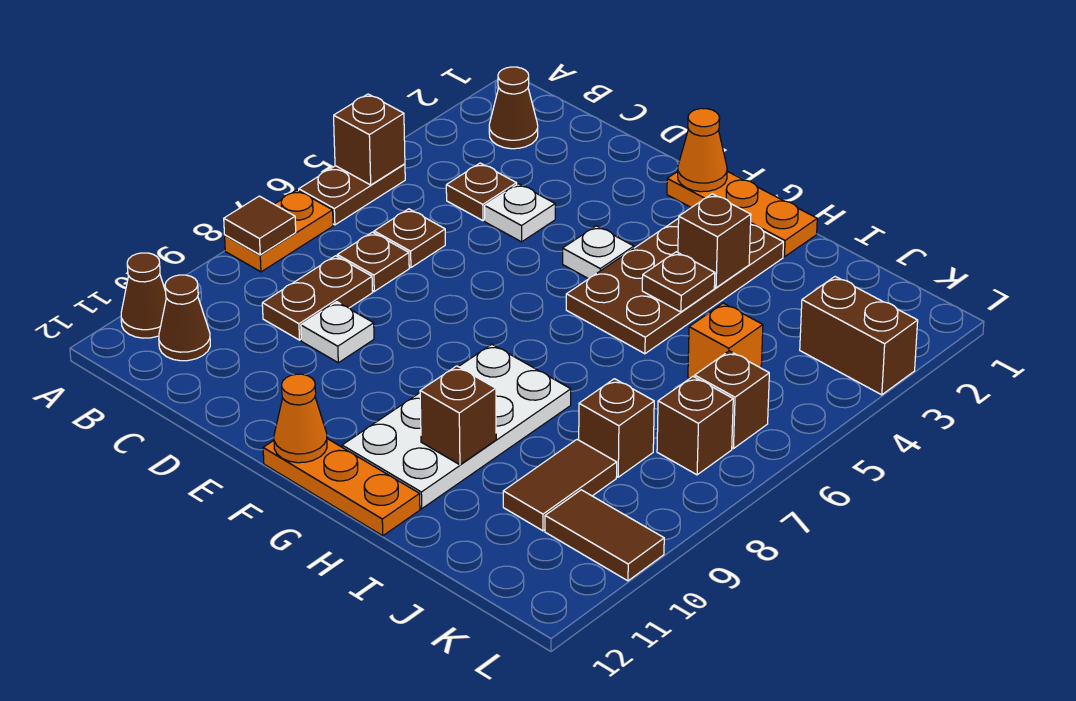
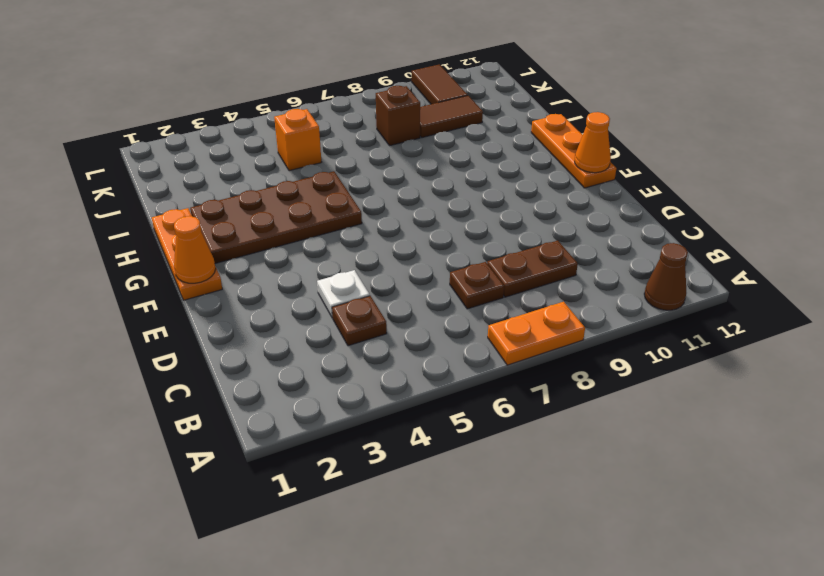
none -> brown plate A5:A6 level 1
none -> brown cone B2 level 1
none -> brown cone B11 level 1
none -> brown plate C6 level 1

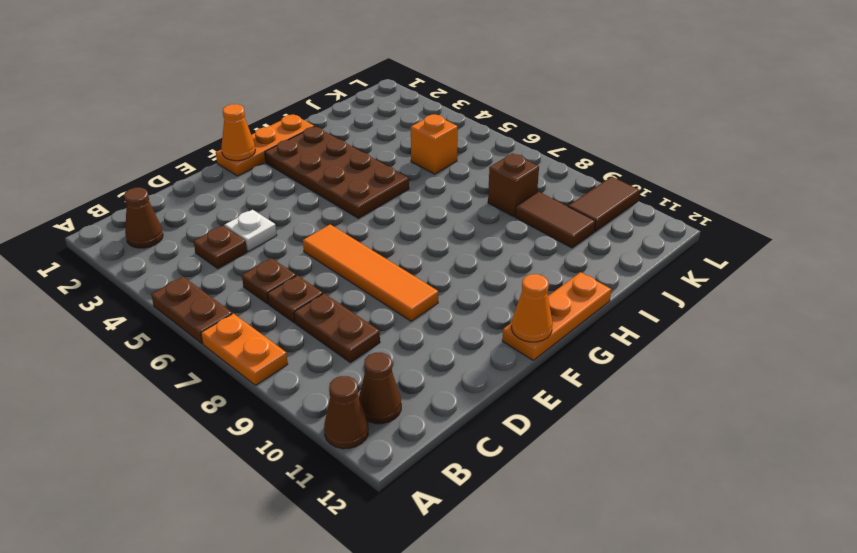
orange tile E6:E9 level 1 -> none
none -> white plate D9 level 1
none -> white plate F4 level 1
none -> white plate G8:H11 level 1
none -> brown brick K3:L3 level 1

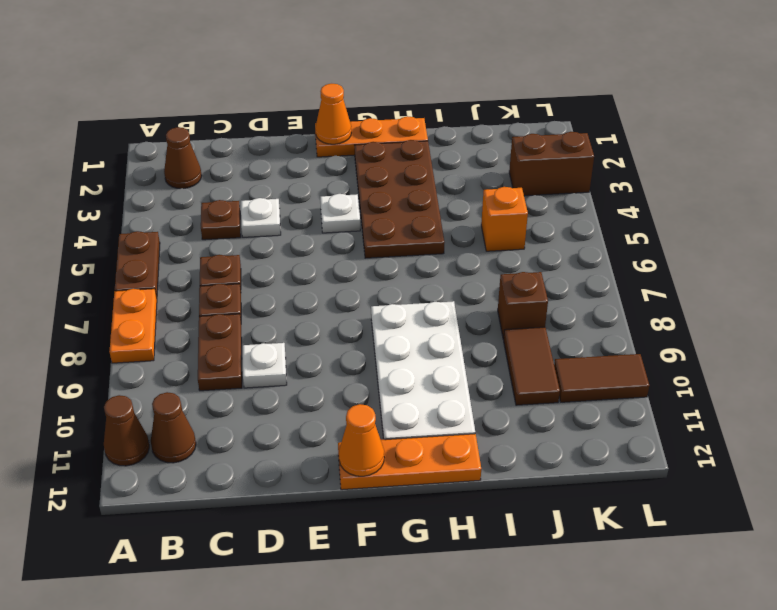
none -> brown brick K6 level 1
none -> brown brick K7 level 1
none -> brown brick A5 level 2
none -> brown tile A8 level 2

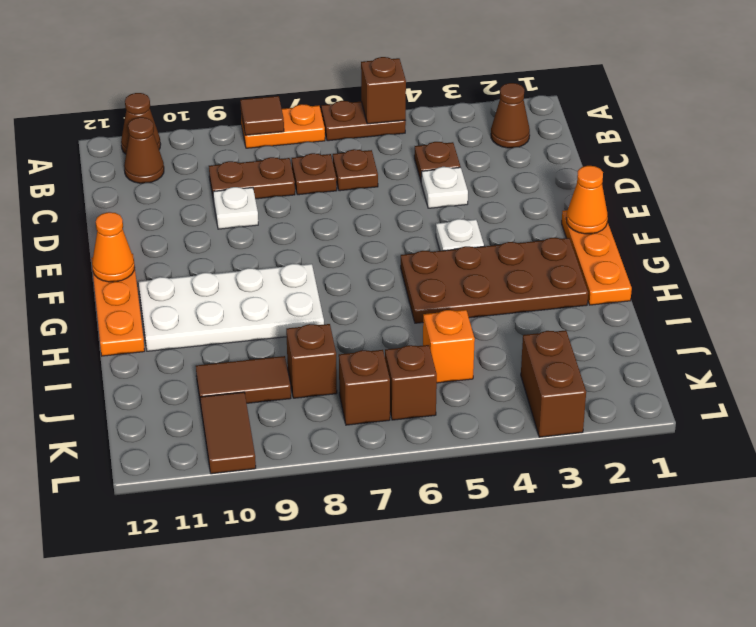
none -> brown brick H3 level 2
none -> brown plate H4 level 2
none -> brown brick H10 level 2

